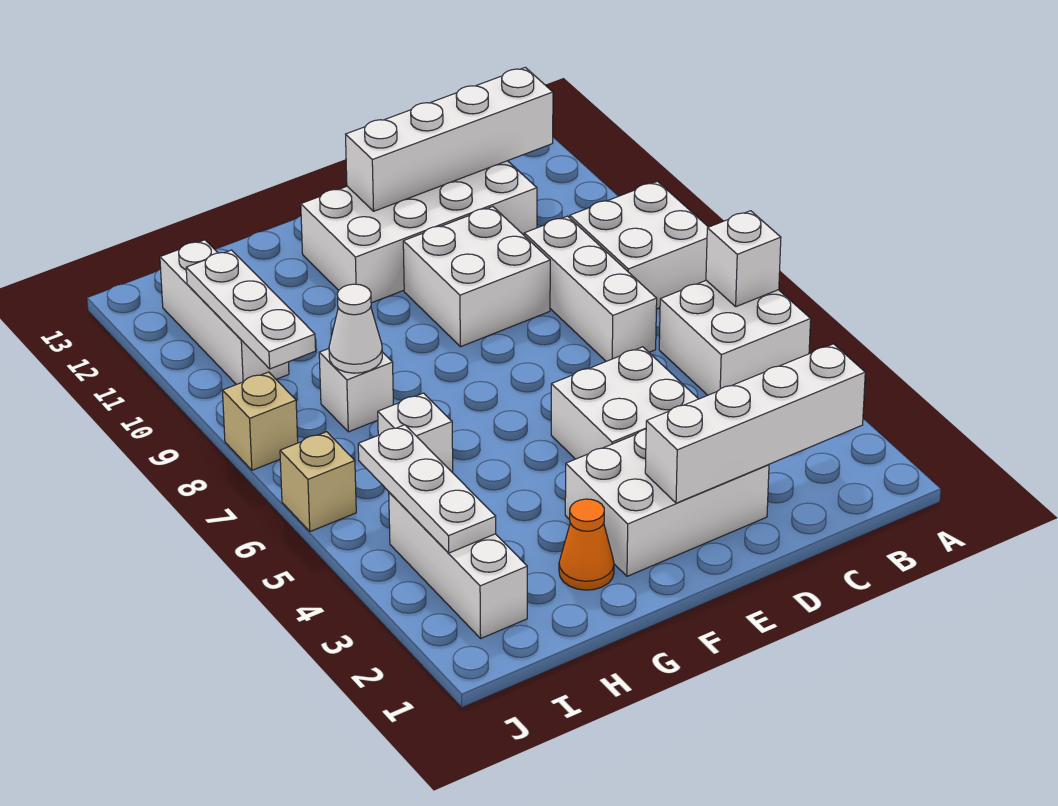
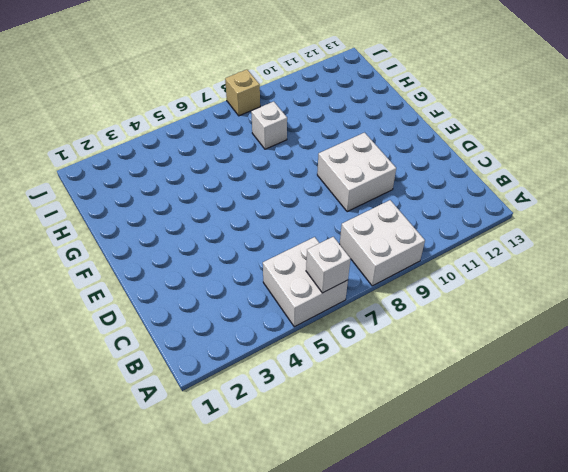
none -> white brick C7:C9 level 1
none -> white brick C11:F12 level 1
none -> white brick D2:F3 level 1

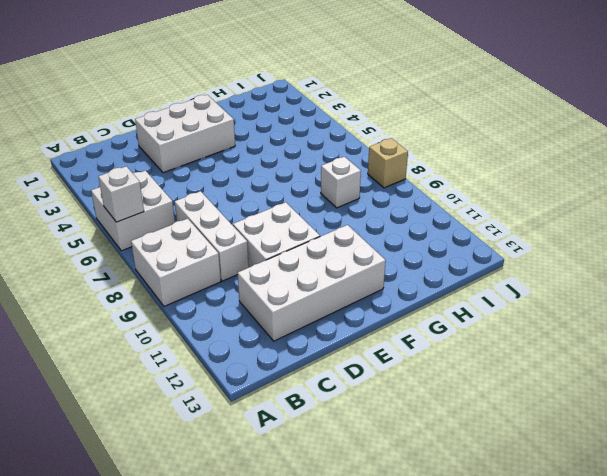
none -> white brick D4:E5 level 1
none -> orange cone G2 level 1
none -> white brick H6 level 1

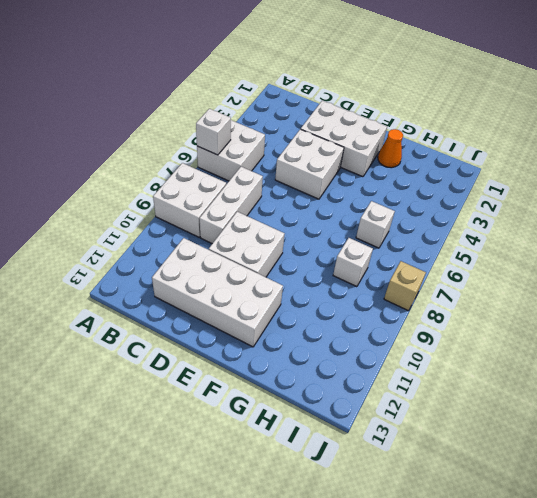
none -> white brick I2:I4 level 1
none -> white brick I10:I12 level 1
none -> tan brick J6 level 1

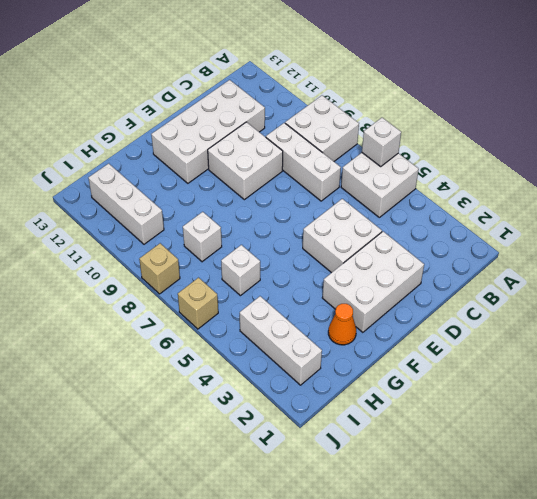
none -> white brick B2:E2 level 2
none -> white brick B12:E12 level 2
none -> white cone H8 level 2

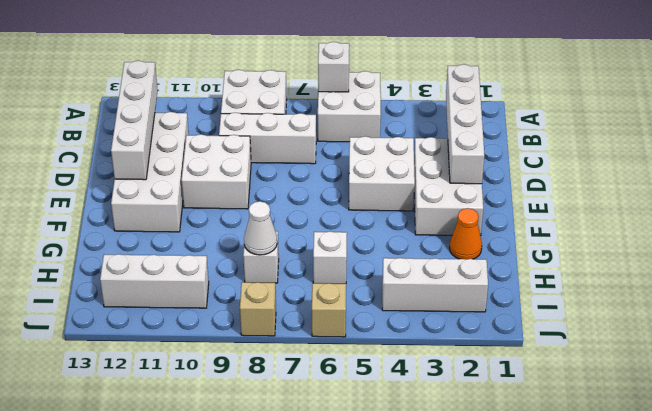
none -> white plate I3:I5 level 2
none -> white plate I9:I11 level 2

